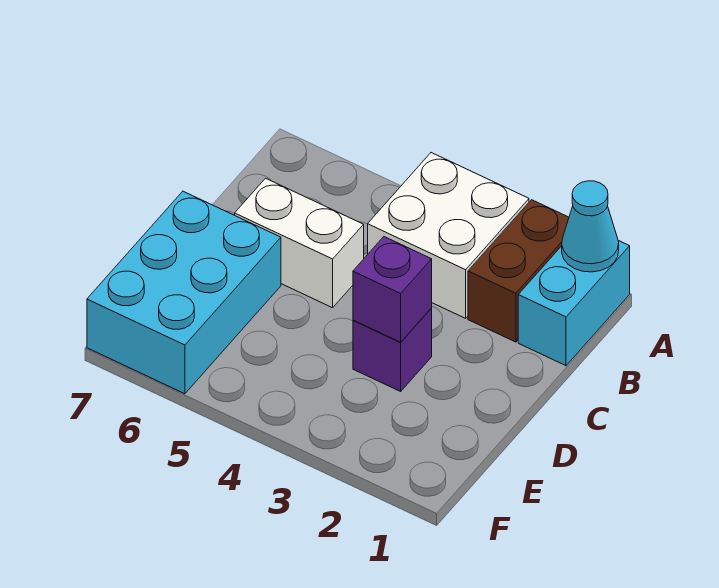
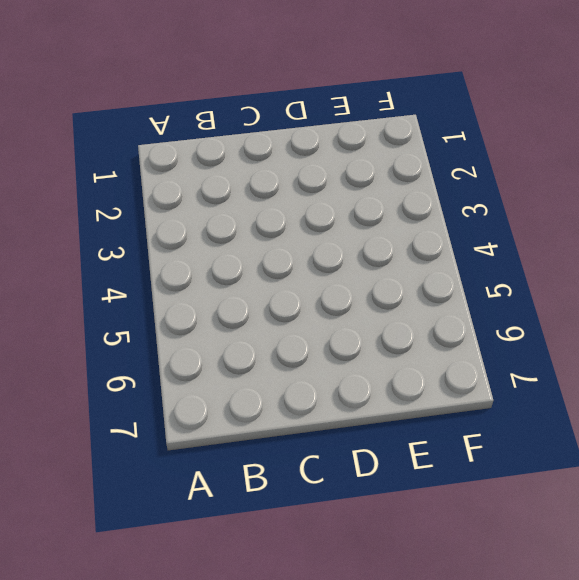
none -> cyan brick A1:B1 level 1
none -> brown brick A2:B2 level 1

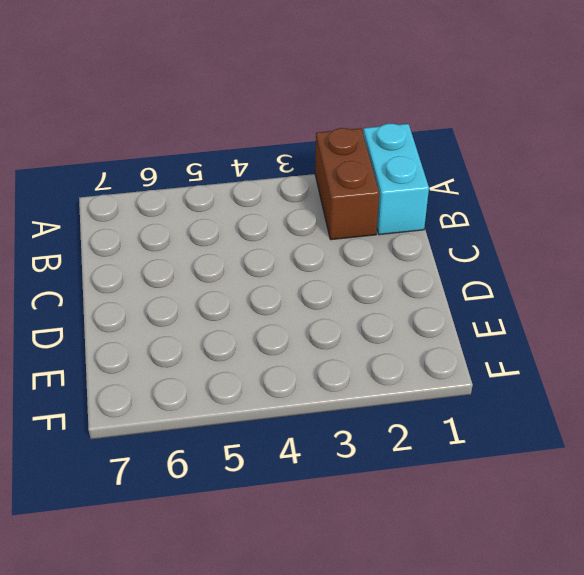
none -> white brick A3:B4 level 1
none -> white brick C5:C6 level 1

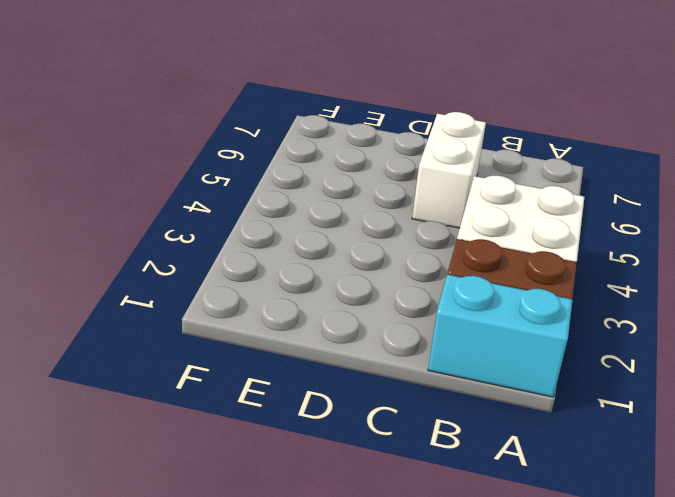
none -> purple brick D3 level 1
none -> cyan brick D6:F7 level 1

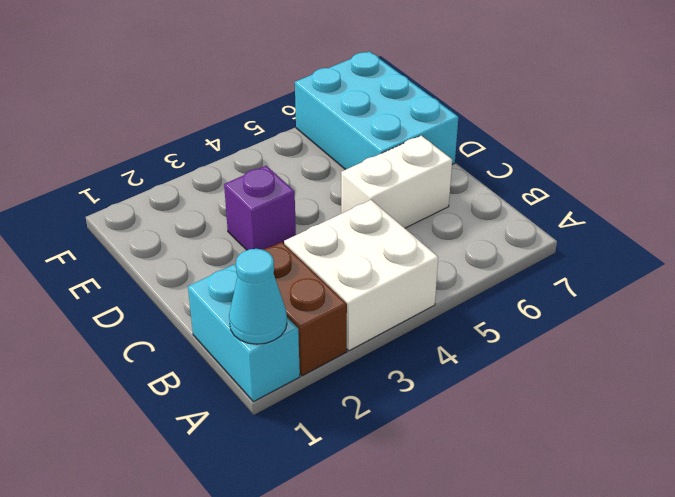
none -> purple brick D3 level 2

